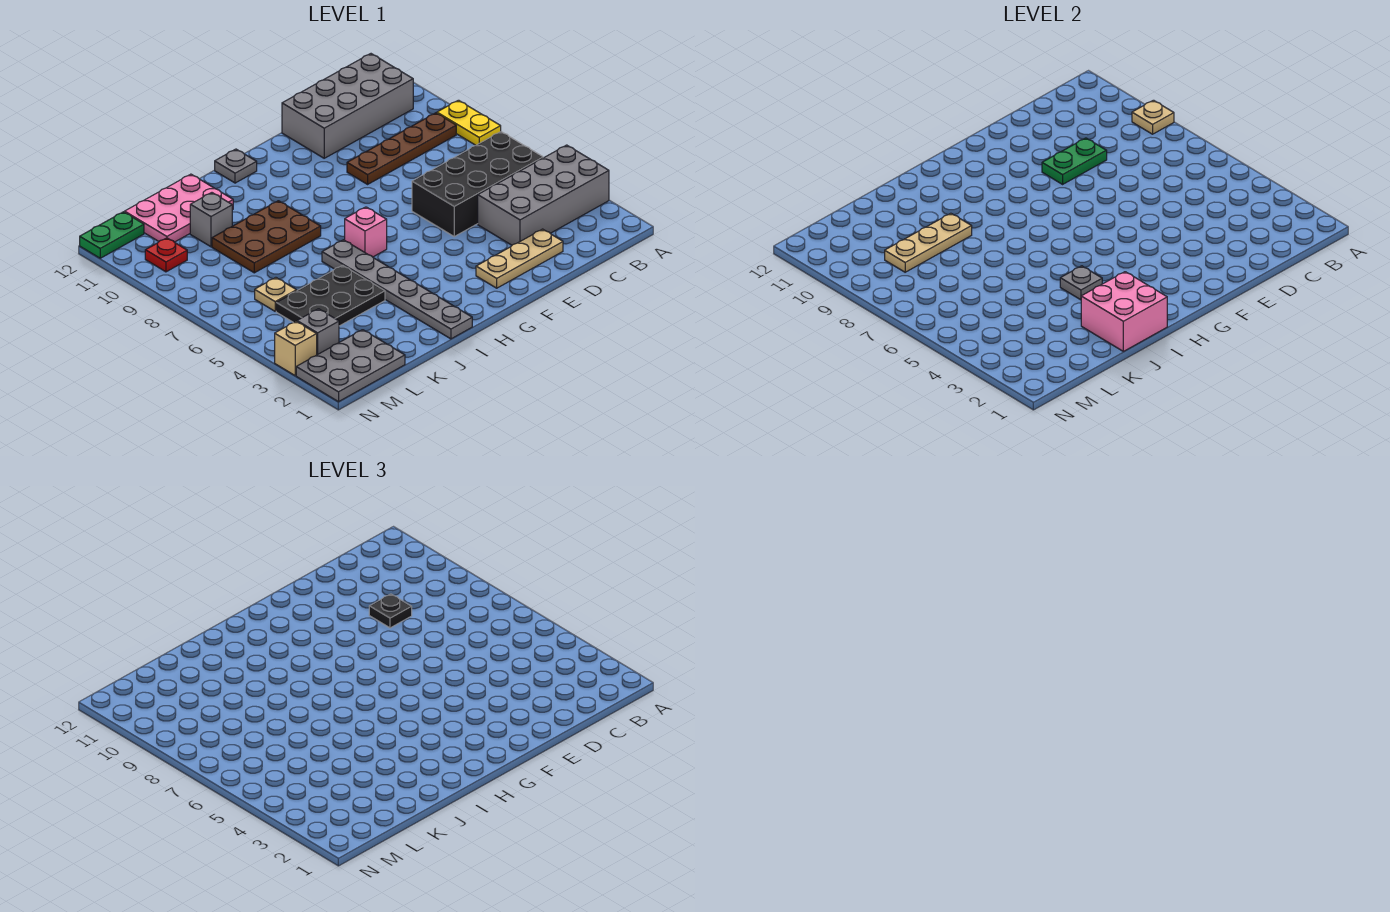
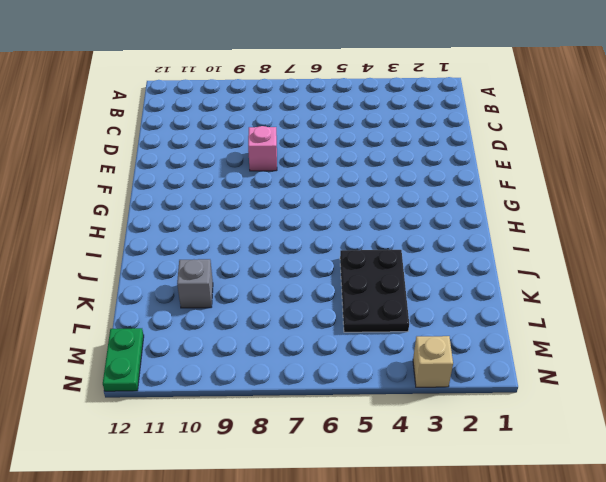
pink brick E8 level 1 -> pink brick H6 level 1
none -> grey brick A3:D4 level 1
none -> yellow plate A8:A9 level 1
none -> black brick B5:E6 level 1

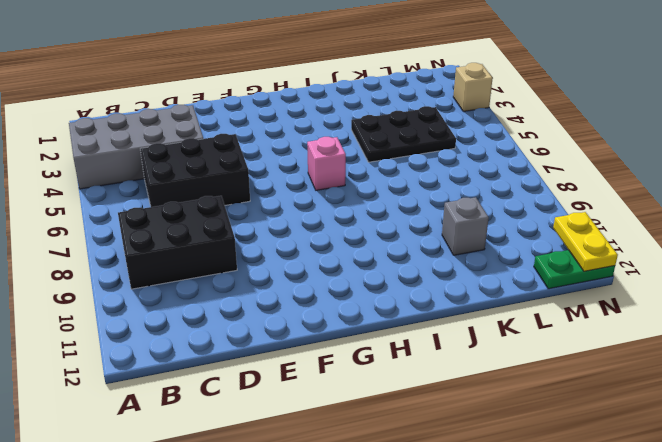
black brick B8:D9 level 1 -> brown plate B9:E9 level 1
black brick C5:E6 level 1 -> black brick B5:E6 level 1
yellow plate N11:N12 level 2 -> yellow plate A8:A9 level 1
none -> grey brick B11:E12 level 1
none -> tan plate D2:F2 level 1
none -> grey plate H12 level 1

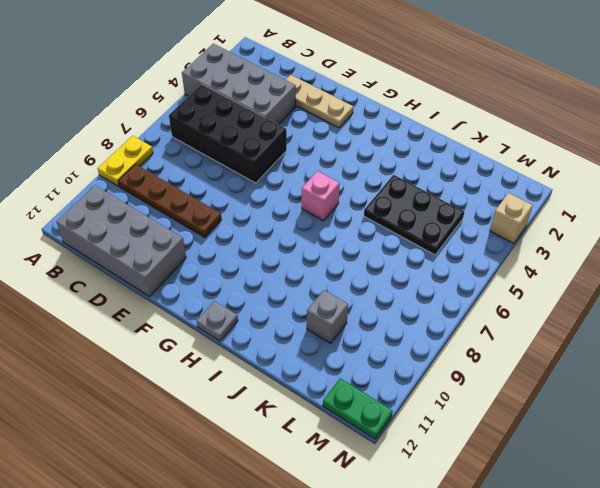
none -> grey plate I1:I6 level 1
none -> brown plate I8:K9 level 1
none -> pink plate J11:L12 level 1

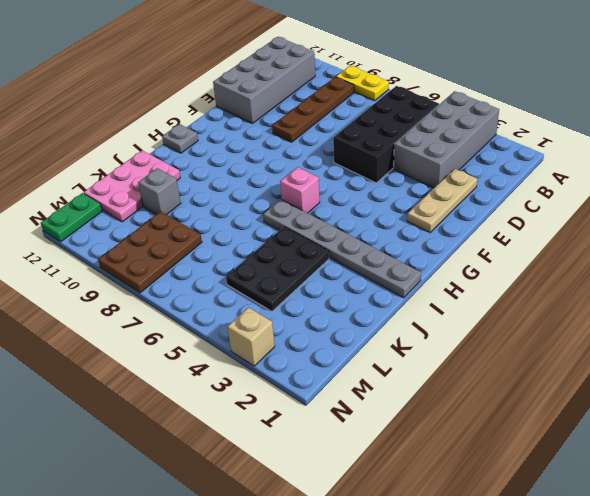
brown plate L8:N9 level 1 -> brown plate I8:K9 level 1
none -> grey plate L1:N2 level 1
none -> tan plate L6 level 1
none -> grey brick M3 level 1

